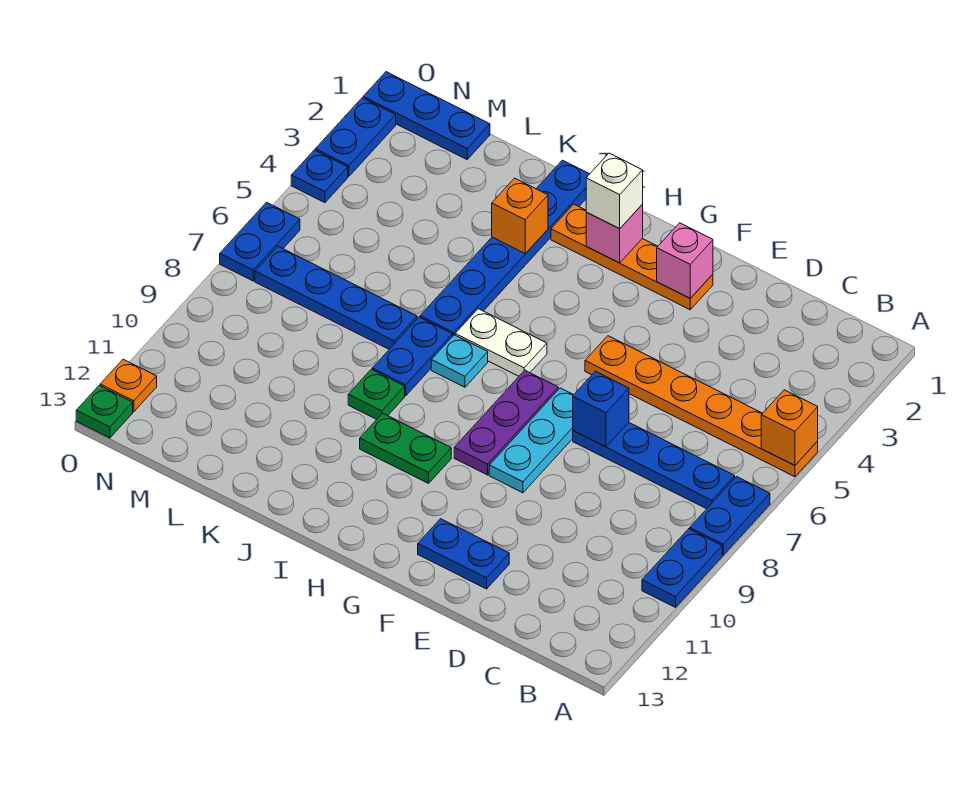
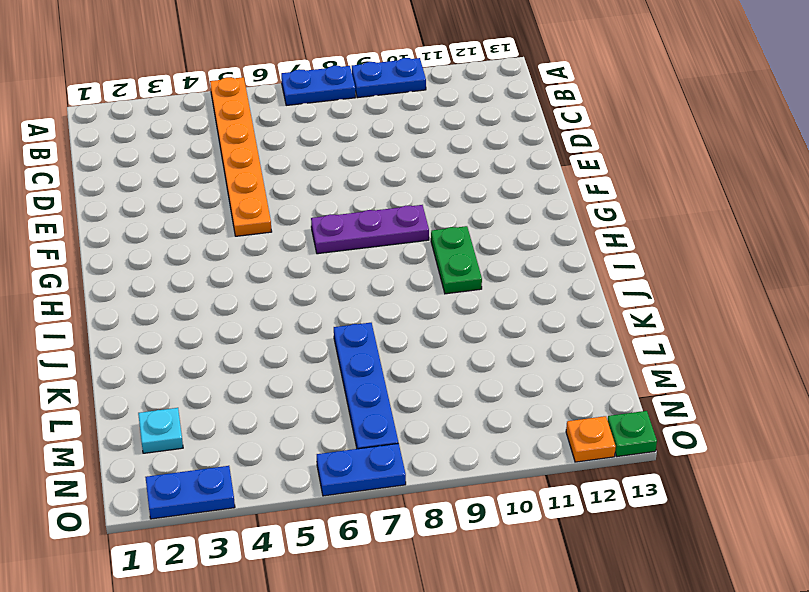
cyan plate M2 level 1 -> cyan plate I7 level 1
none -> blue plate B7:E7 level 1
none -> blue plate E12:F12 level 1
none -> orange plate F2:I2 level 1

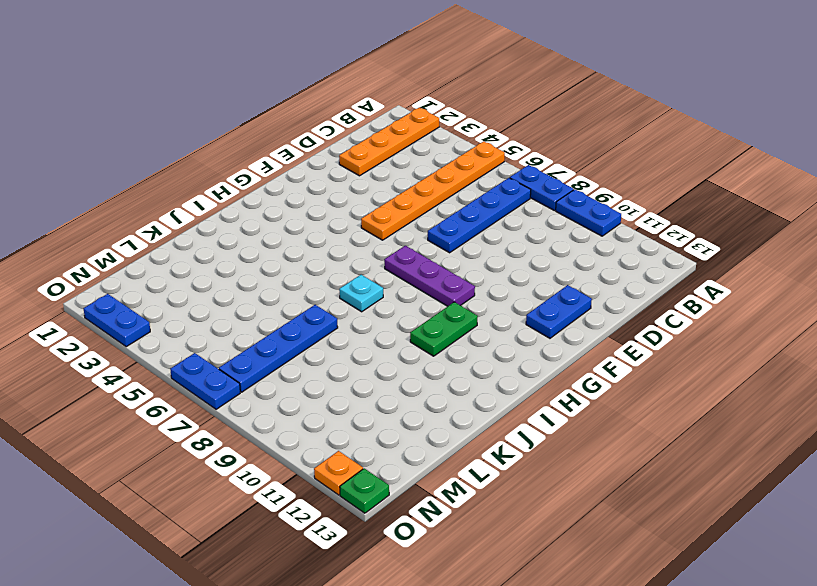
orange plate A2:D2 level 1 -> orange plate F2:I2 level 1
none -> cyan plate F7:F9 level 1
none -> white plate H6:I6 level 1
none -> blue plate J1:J6 level 1

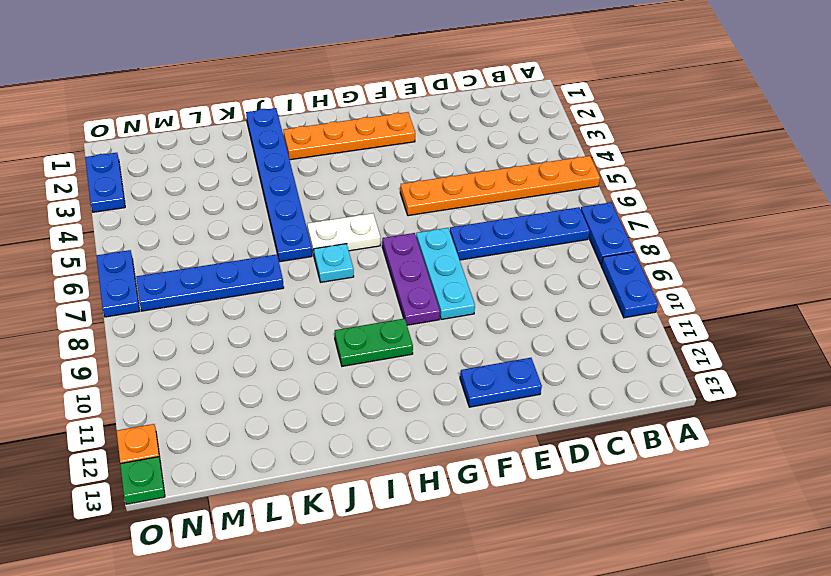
none -> blue plate J7:J8 level 1
none -> green plate J9 level 1
none -> blue plate M1:O1 level 1

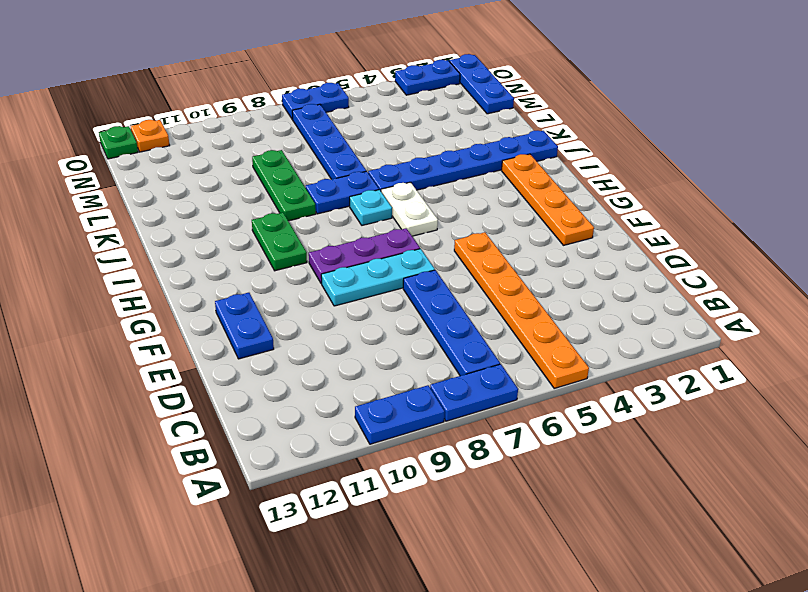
green plate J9:L9 level 1 -> green plate J9 level 1
none -> blue plate O4 level 1
none -> orange brick A5 level 2
none -> blue brick E7 level 2

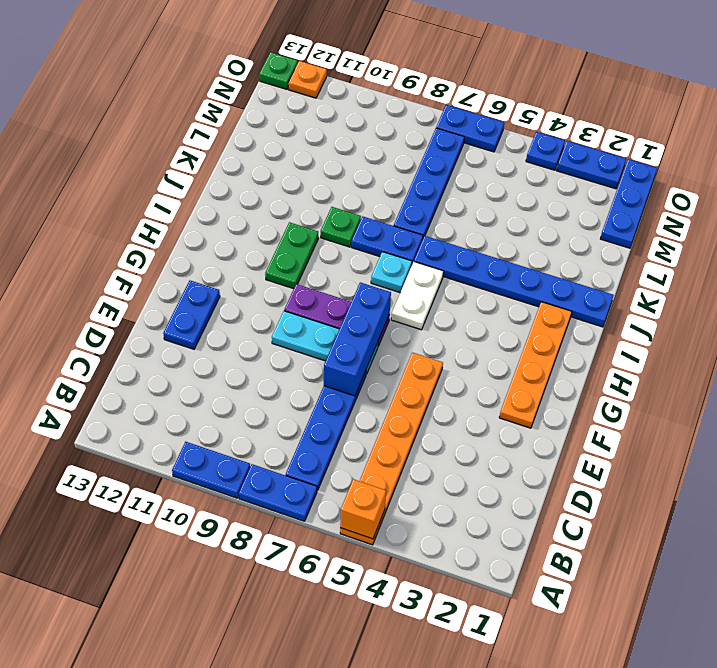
blue brick E7:G7 level 2 -> blue brick E7 level 2
none -> pink brick F2 level 2
none -> pink brick H2 level 2
none -> orange brick J3 level 2

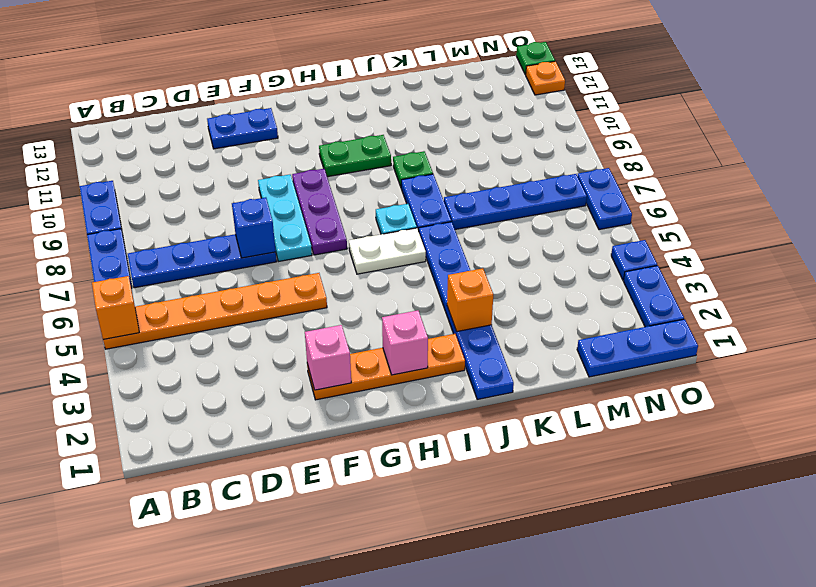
none -> white brick H2 level 3

